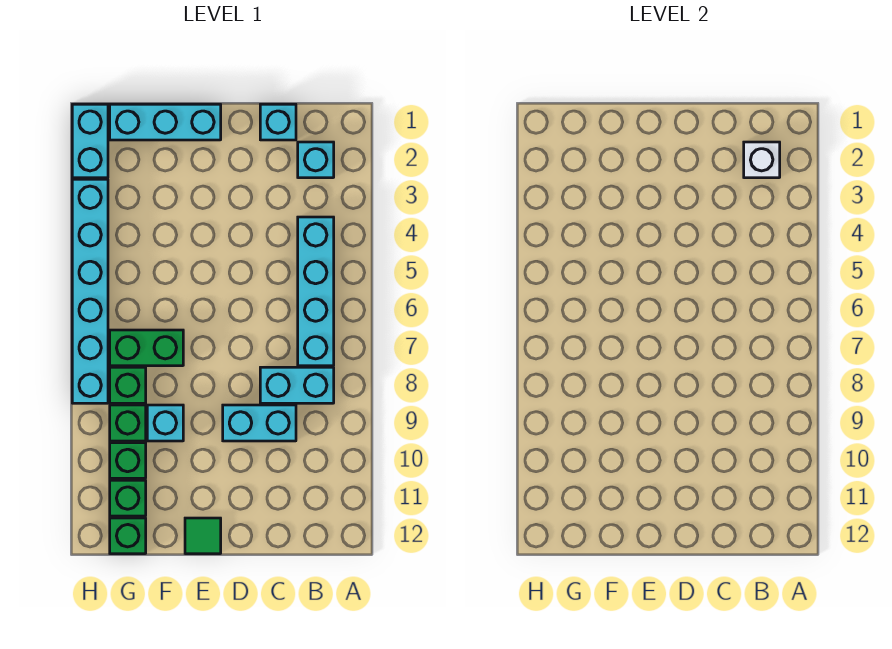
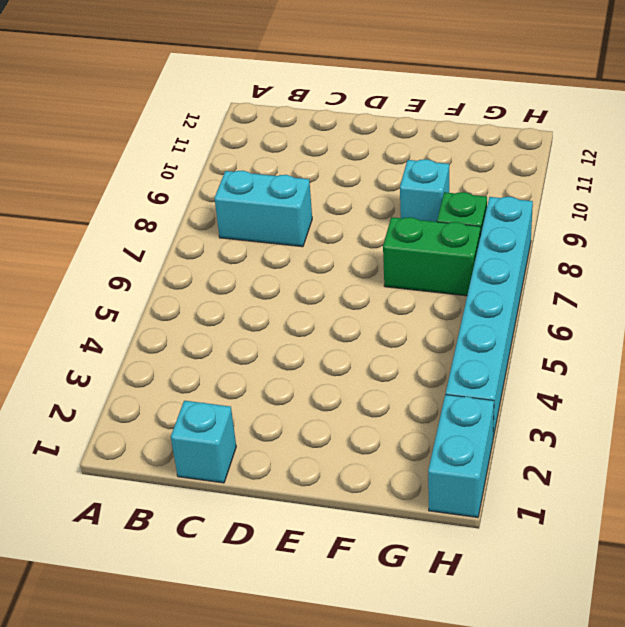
none -> cyan brick B2 level 1
none -> cyan brick B4:B7 level 1
none -> cyan brick C9:D9 level 1

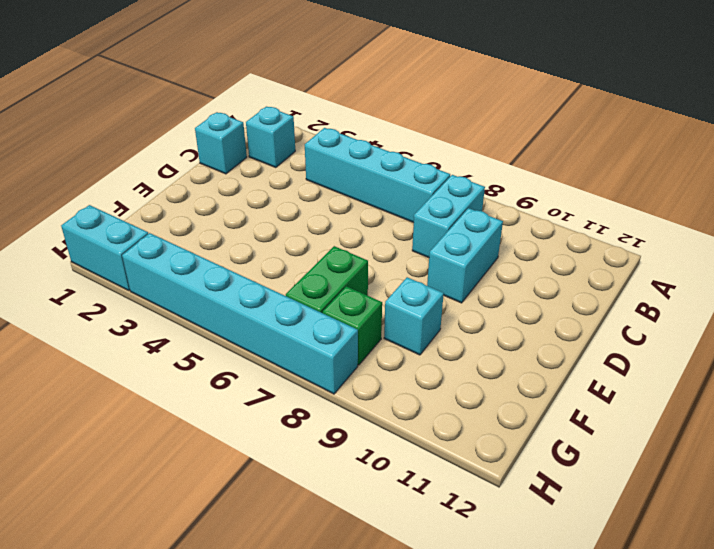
none -> cyan brick E1:G1 level 1
none -> green tile E12 level 1
none -> green brick G9 level 1

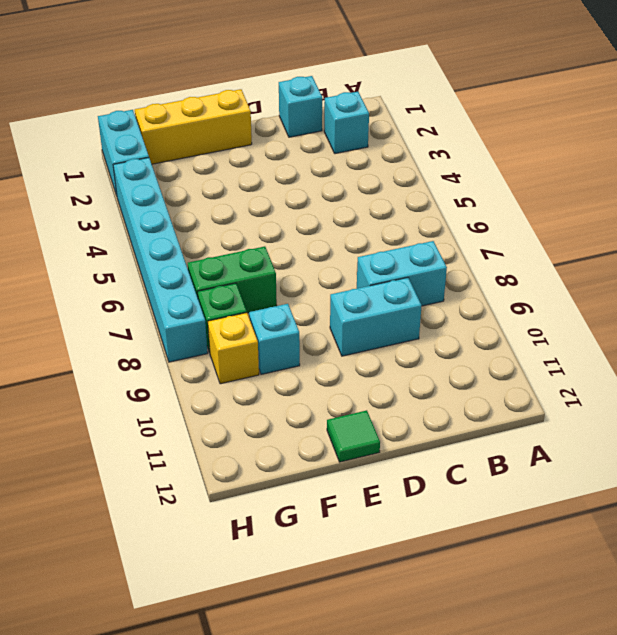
yellow brick E1:G1 level 1 -> cyan brick E1:G1 level 1
yellow brick G9 level 1 -> green brick G9 level 1
none -> cyan brick B4:B7 level 1
none -> green brick G10 level 1
none -> green brick G11 level 1

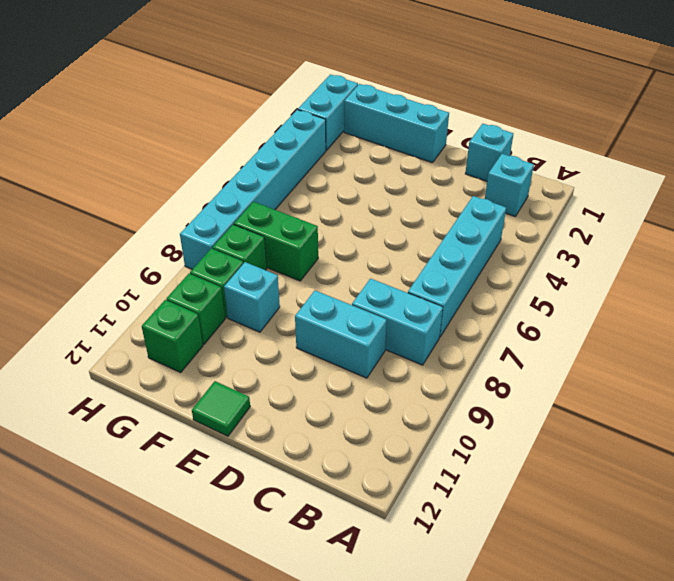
none -> green brick G12 level 1
none -> white brick B2 level 2

